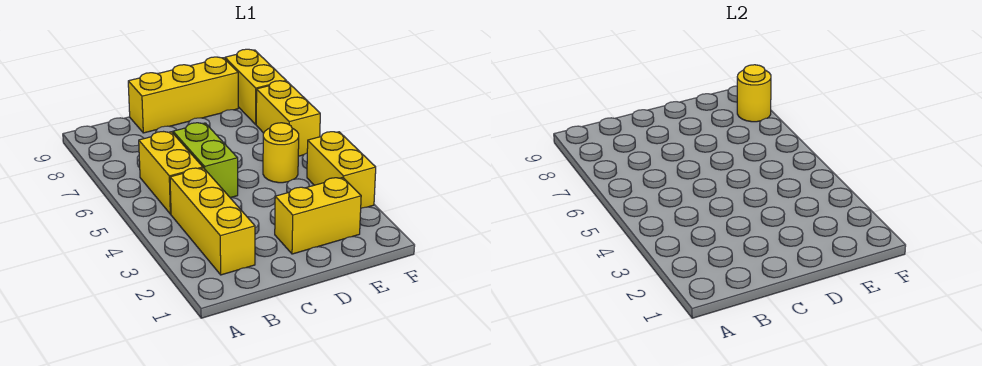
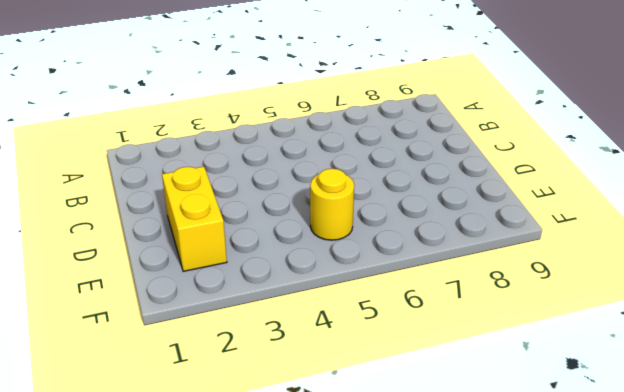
none -> yellow brick B2:B4 level 1
none -> yellow brick B5:B6 level 1

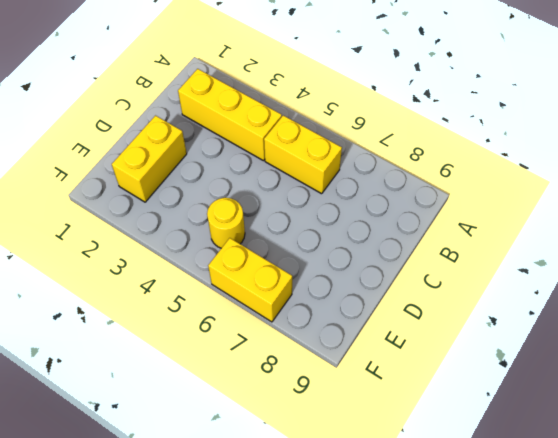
none -> lime brick C5:C6 level 1
none -> yellow brick C9:E9 level 1

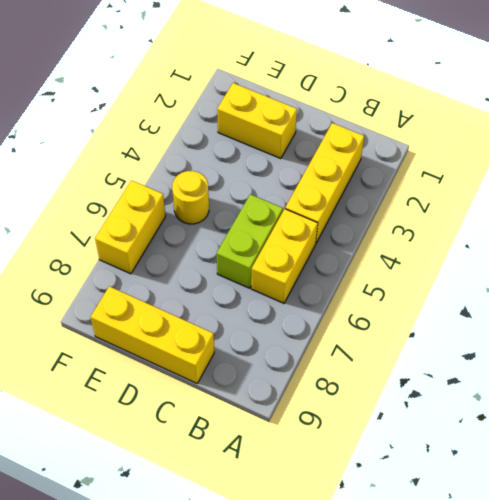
none -> yellow brick F3:F4 level 1
none -> yellow brick F8:F9 level 1

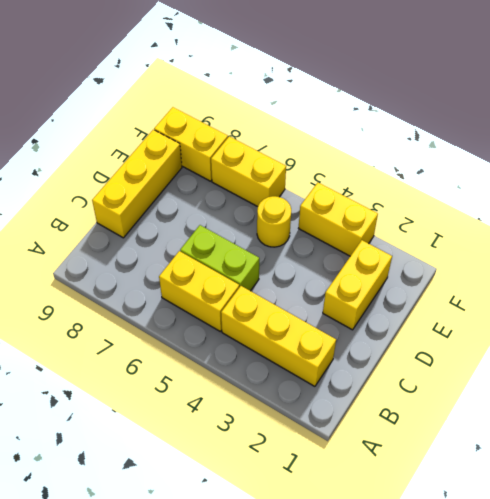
none -> yellow round brick F8 level 2

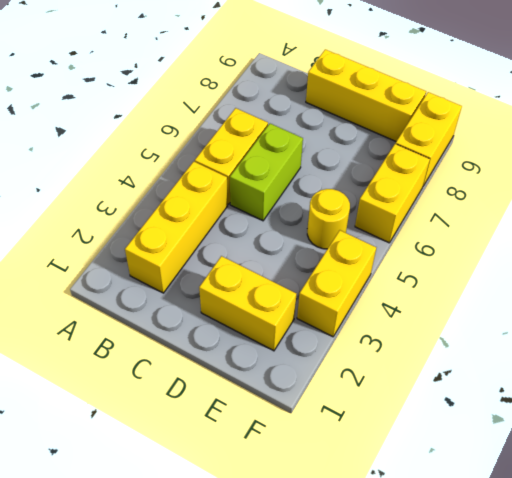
none -> yellow round brick F8 level 2

